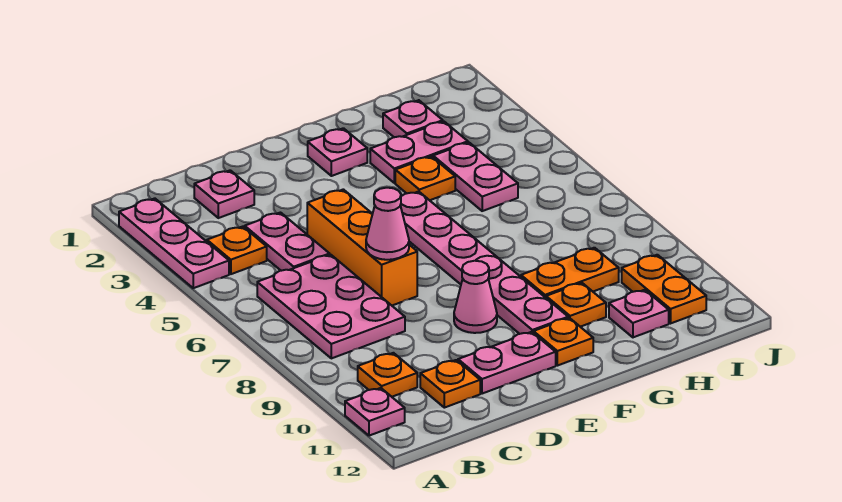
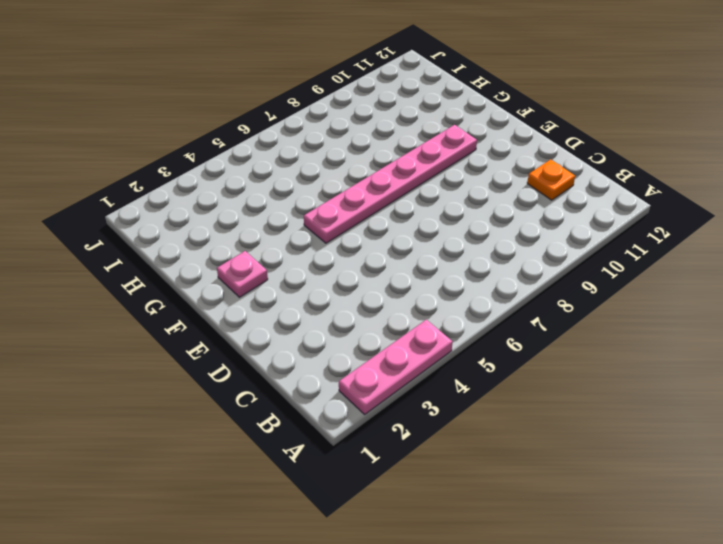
none -> pink plate A11 level 1
none -> orange plate B4 level 1
none -> pink plate B6:C8 level 1

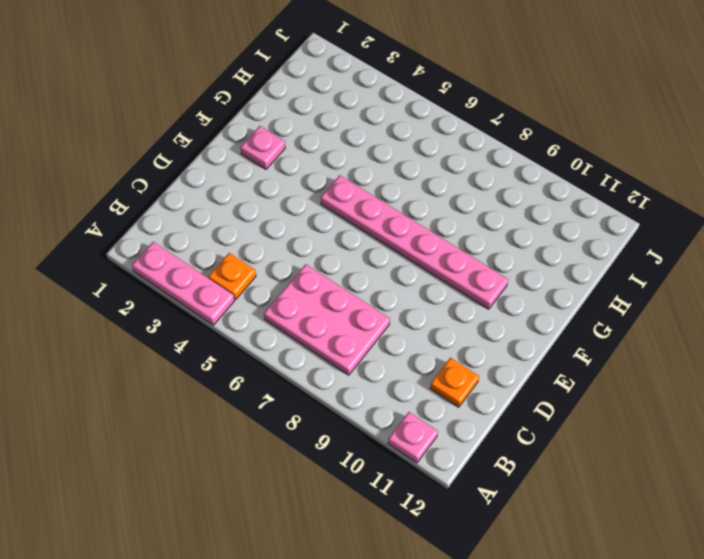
none -> orange plate B10 level 1
none -> pink plate C2 level 1
none -> pink plate C4:C5 level 1

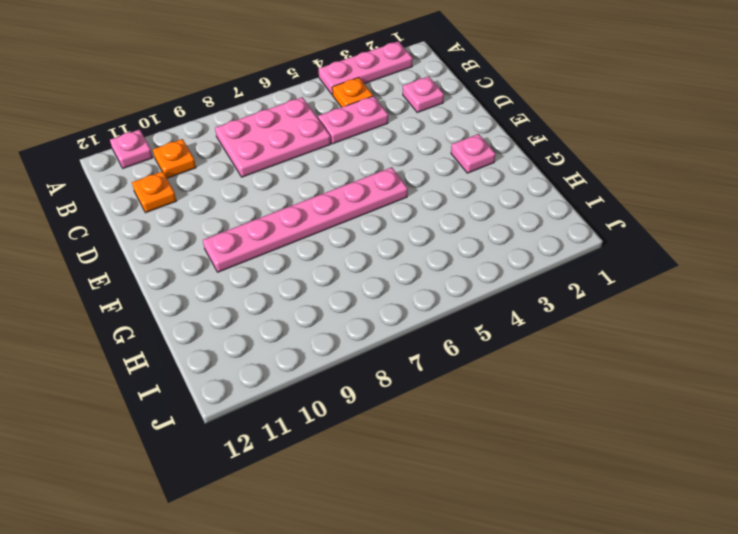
none -> orange brick D5:D7 level 1
none -> pink plate D11:E11 level 1
none -> pink cone E9 level 1

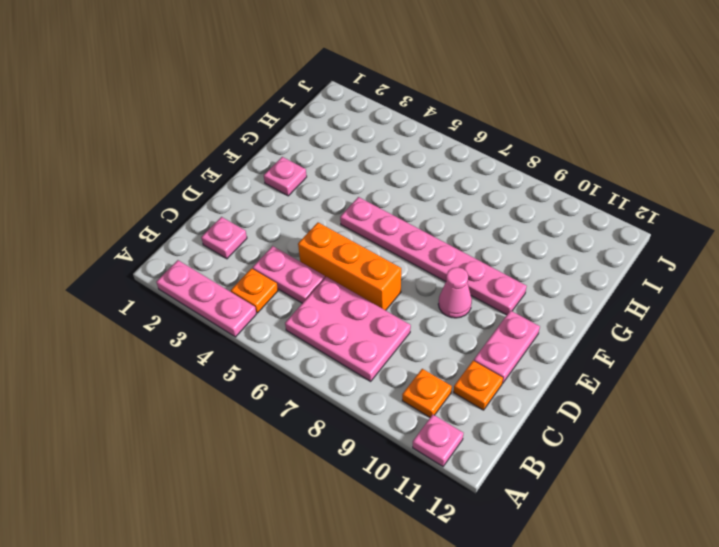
none -> orange plate F11 level 1
none -> pink plate G3:H3 level 1
none -> orange plate G4 level 1

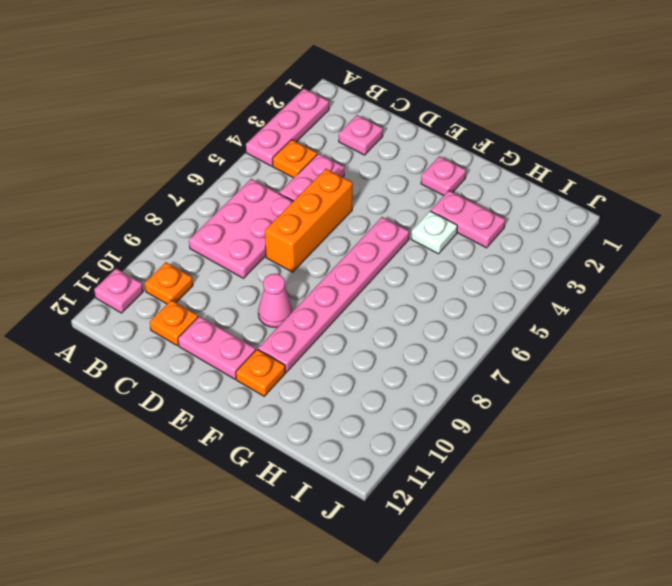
white plate G4 level 1 -> orange plate G4 level 1
none -> orange plate G9:H9 level 1
none -> orange plate G10 level 1
none -> pink plate H2 level 1

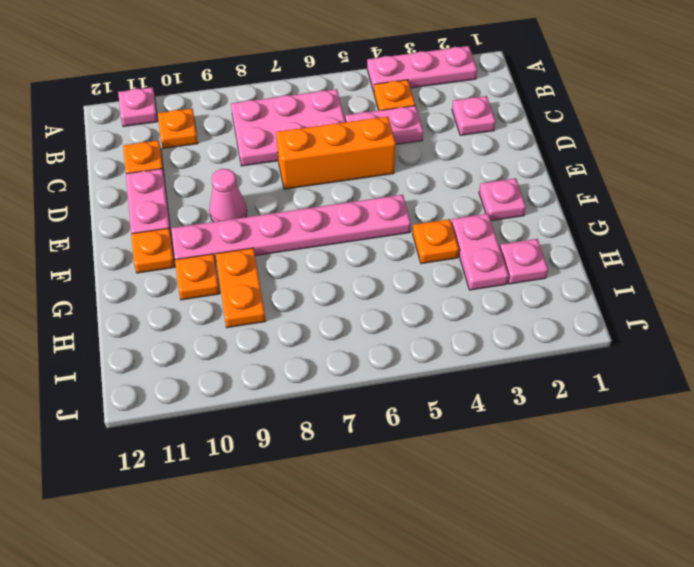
none -> pink plate H4:H5 level 1
none -> pink plate H11 level 1
none -> orange plate I10:I11 level 1

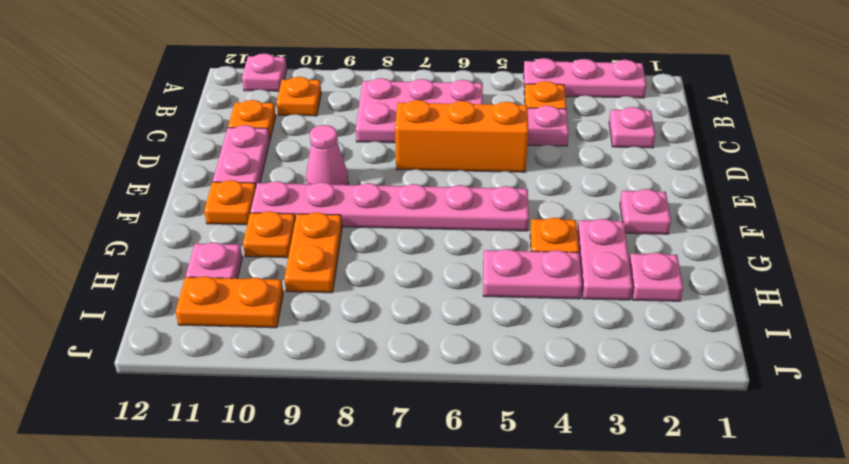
none -> pink cone D7 level 2

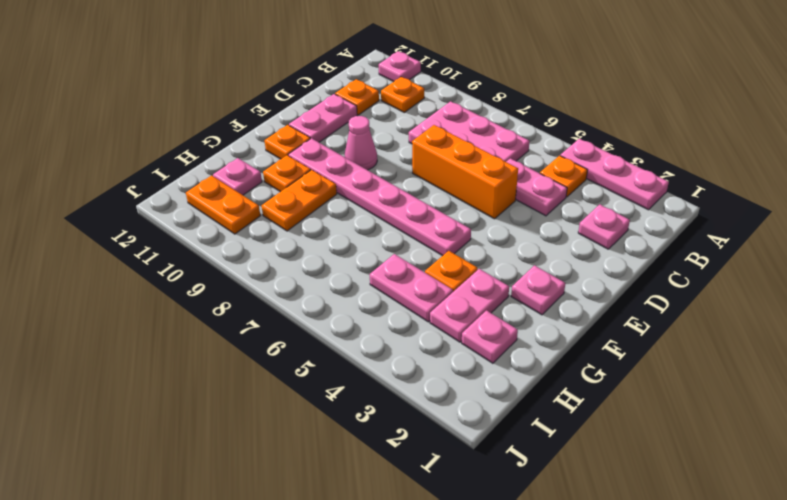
none -> pink cone D7 level 2

